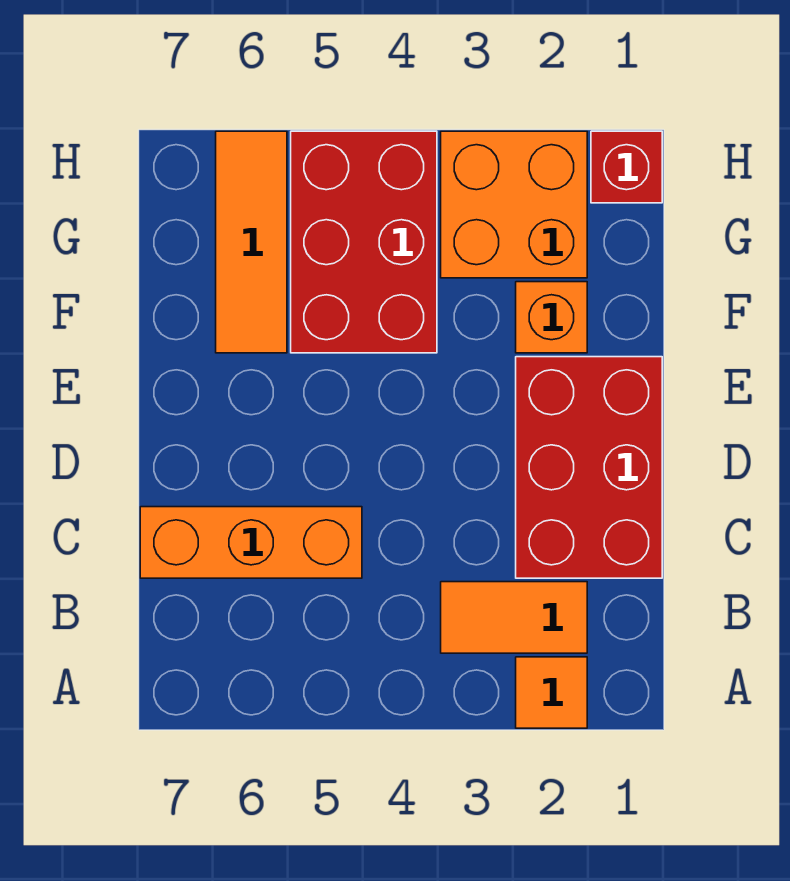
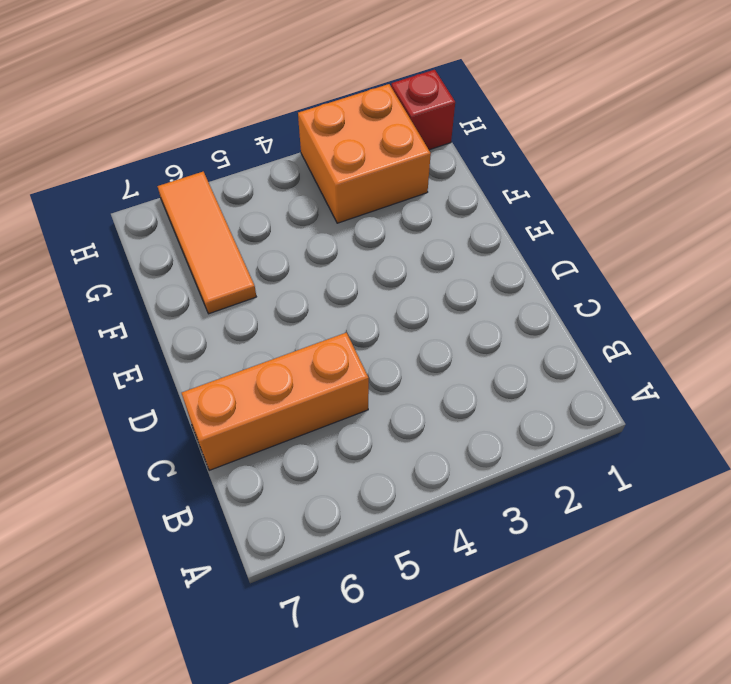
none -> orange tile A2 level 1
none -> orange tile B2:B3 level 1

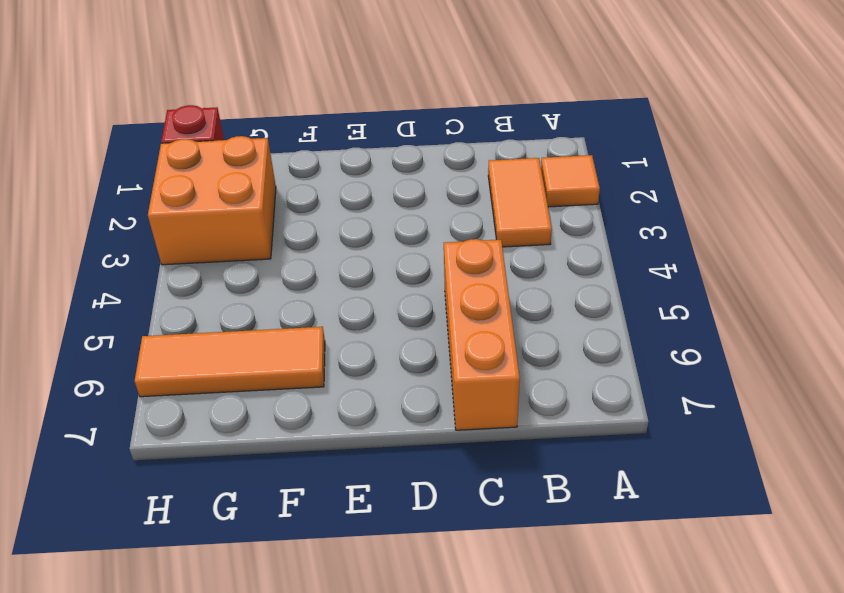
none -> red brick C1:E2 level 1
none -> orange brick F2 level 1

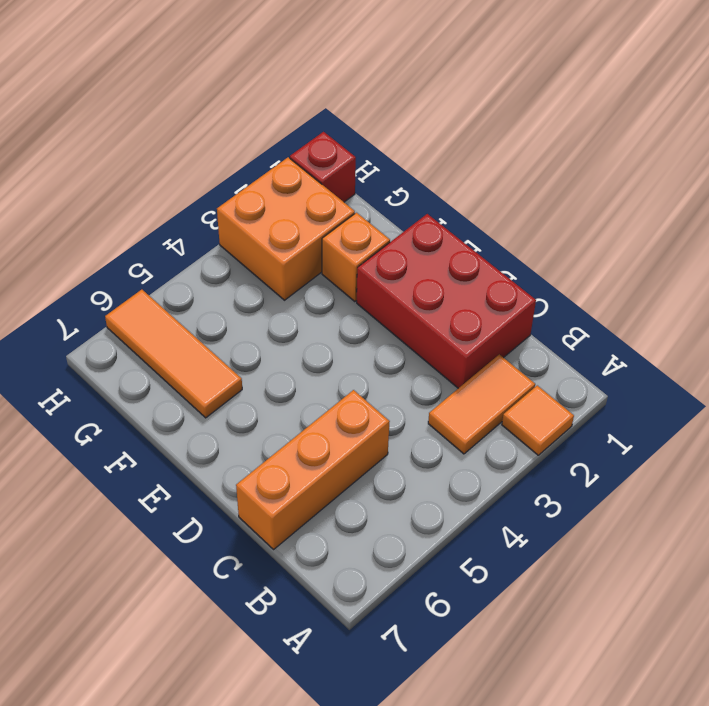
none -> red brick F4:H5 level 1

